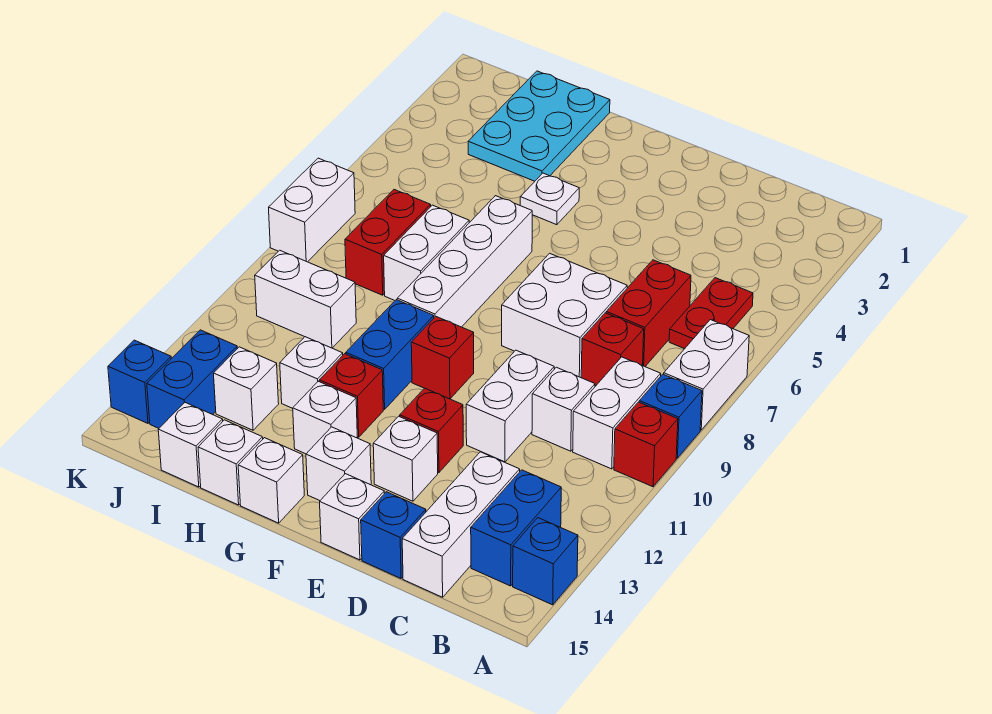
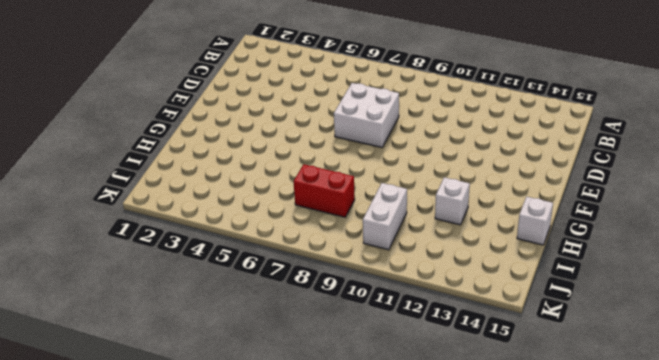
none -> white brick A7:A8 level 1
none -> blue brick A9 level 1
none -> red brick A10 level 1
none -> blue brick A14 level 1

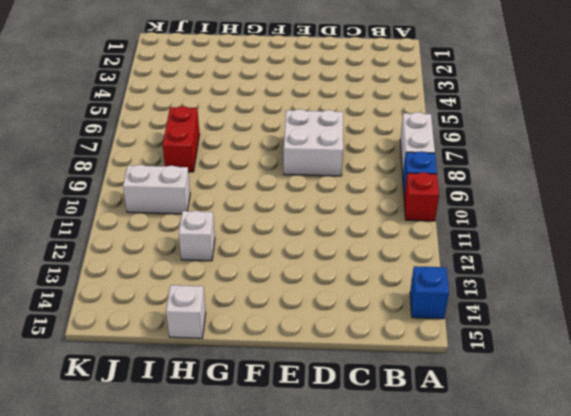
none -> red plate B5:B6 level 1
none -> white brick B9:B10 level 1
none -> blue brick B13:B14 level 1
none -> red brick C6:C7 level 1

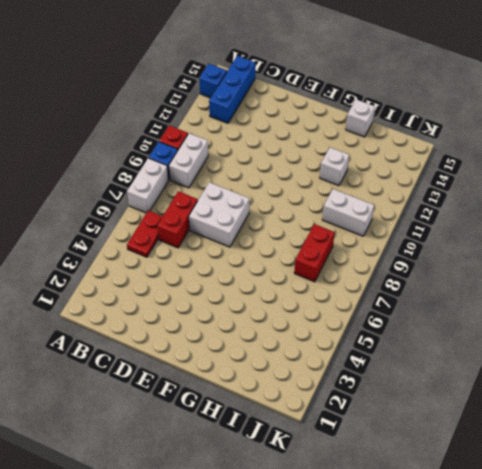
blue brick B13:B15 level 1 -> blue brick B13:B14 level 1
none -> red brick C8 level 1
none -> white brick C10 level 1
none -> white brick C13:C15 level 1
none -> white brick D10:D11 level 1

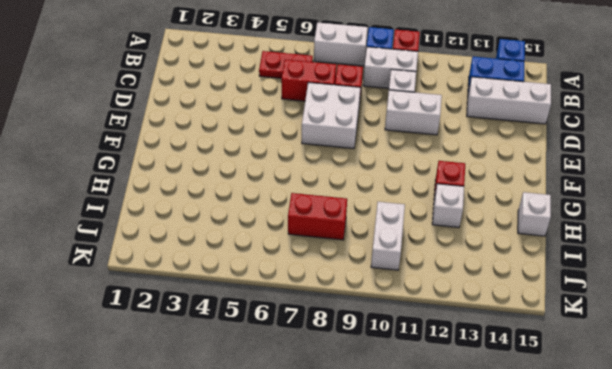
none -> blue brick D15 level 1
none -> red brick E12 level 1
none -> white brick E13 level 1
none -> white brick E15 level 1

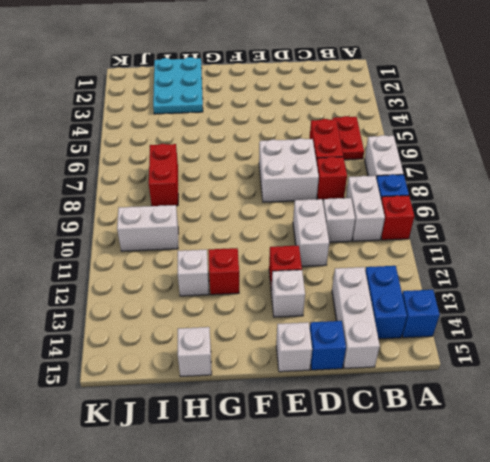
none -> red brick F10 level 1
none -> white brick F14 level 1
none -> white plate G4 level 1
none -> white brick G6:G9 level 1

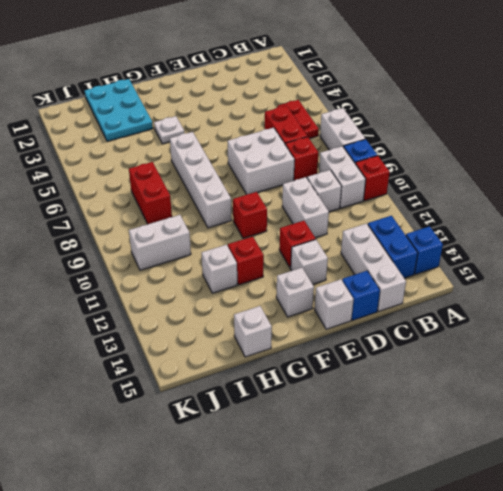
none -> blue brick G10:G11 level 1
none -> white brick G13 level 1
none -> white brick G15 level 1
none -> white brick H7:H8 level 1

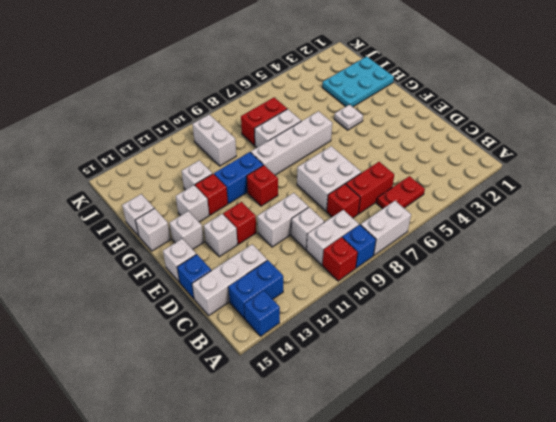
none -> white brick I13 level 1
none -> white brick I15 level 1
none -> blue brick J13:J14 level 1
none -> white brick K7:K8 level 1

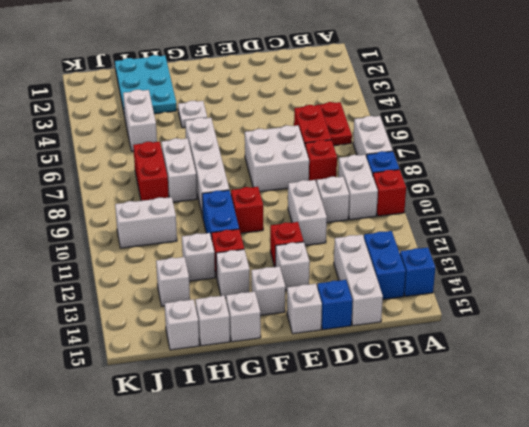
white brick I4:I5 level 1 -> white brick K7:K8 level 1
none -> blue brick J13:J14 level 1
none -> blue brick K14 level 1

